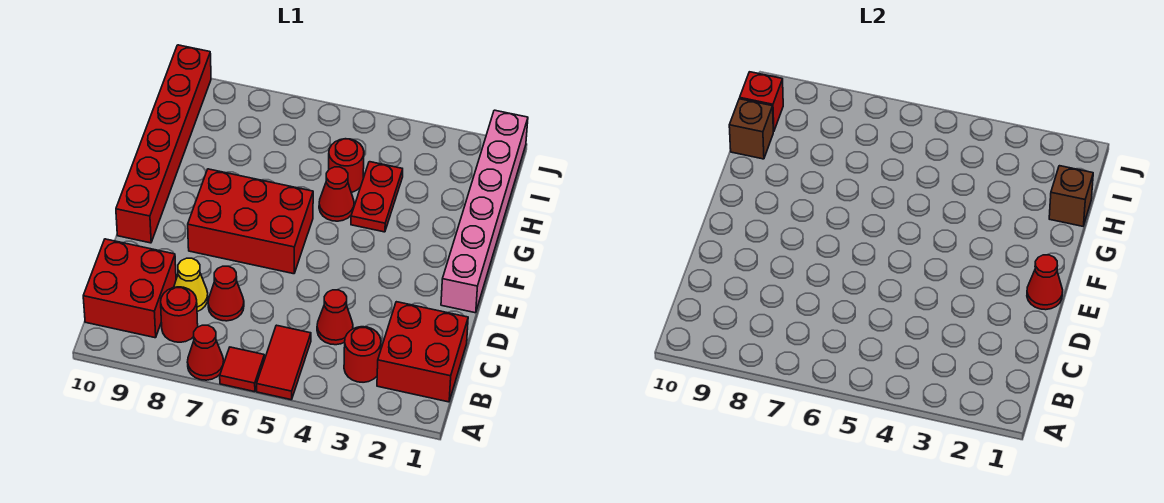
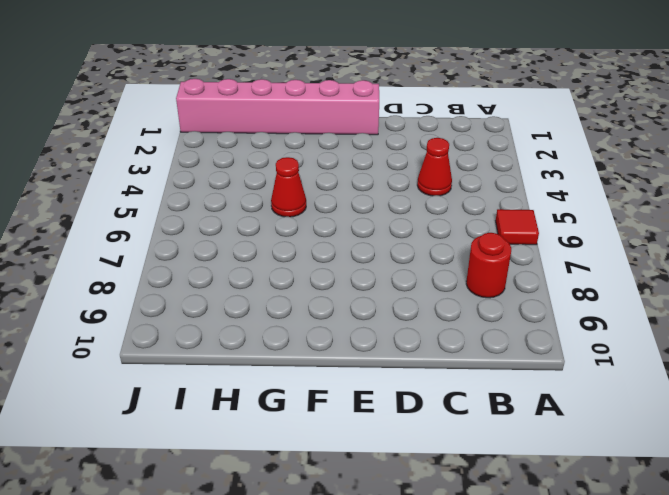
none -> red tile A5:B5 level 1
none -> red cone A7 level 1
none -> red brick B1:C2 level 1

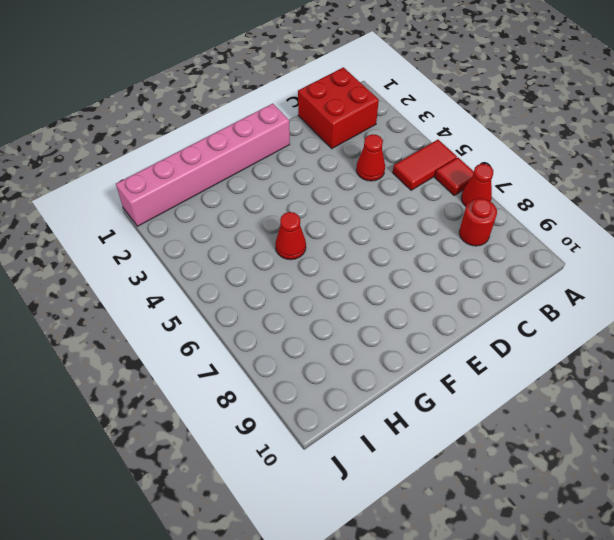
none -> red round brick B3 level 1
none -> red brick B9:C10 level 1
none -> red cone C7 level 1

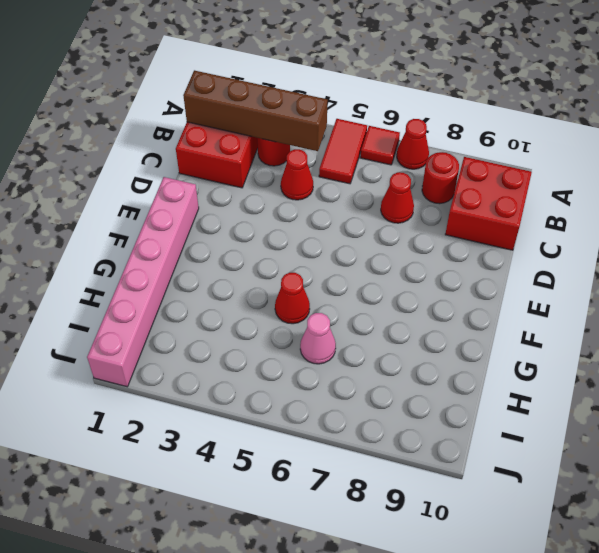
brown brick B1:B4 level 2 -> none
pink cone H6 level 1 -> none
none -> yellow cone C8 level 1
none -> red brick E6:F8 level 1
none -> red brick E10:J10 level 1

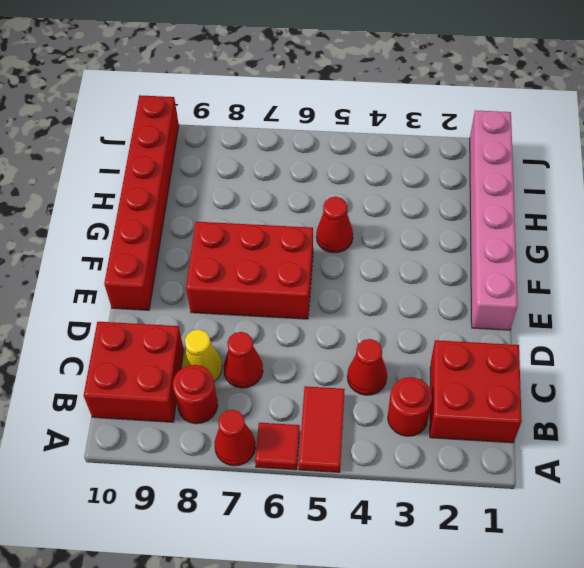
none -> red plate G4:H4 level 1
none -> red round brick H5 level 1
none -> red cone E1 level 2

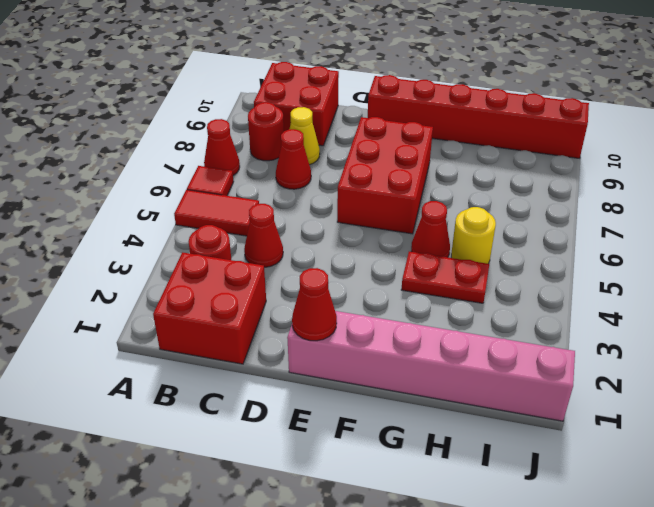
yellow round brick H5 level 1 -> red round brick H5 level 1
none -> brown brick H1 level 2
none -> brown brick H10 level 2
none -> red brick I10 level 2

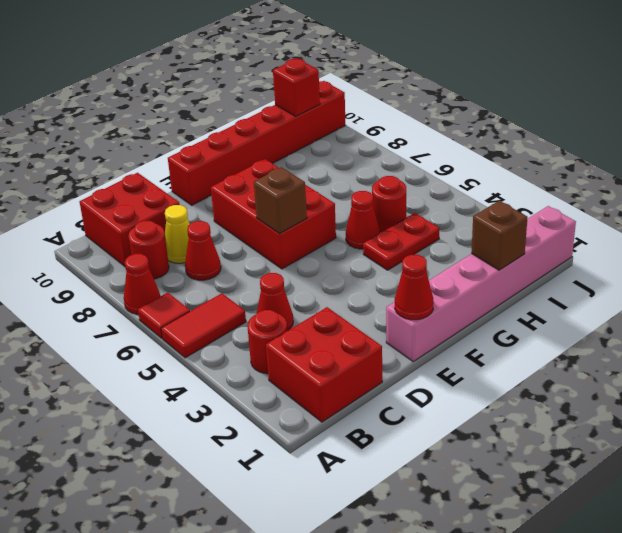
brown brick E6 level 2 -> brown brick H10 level 2

